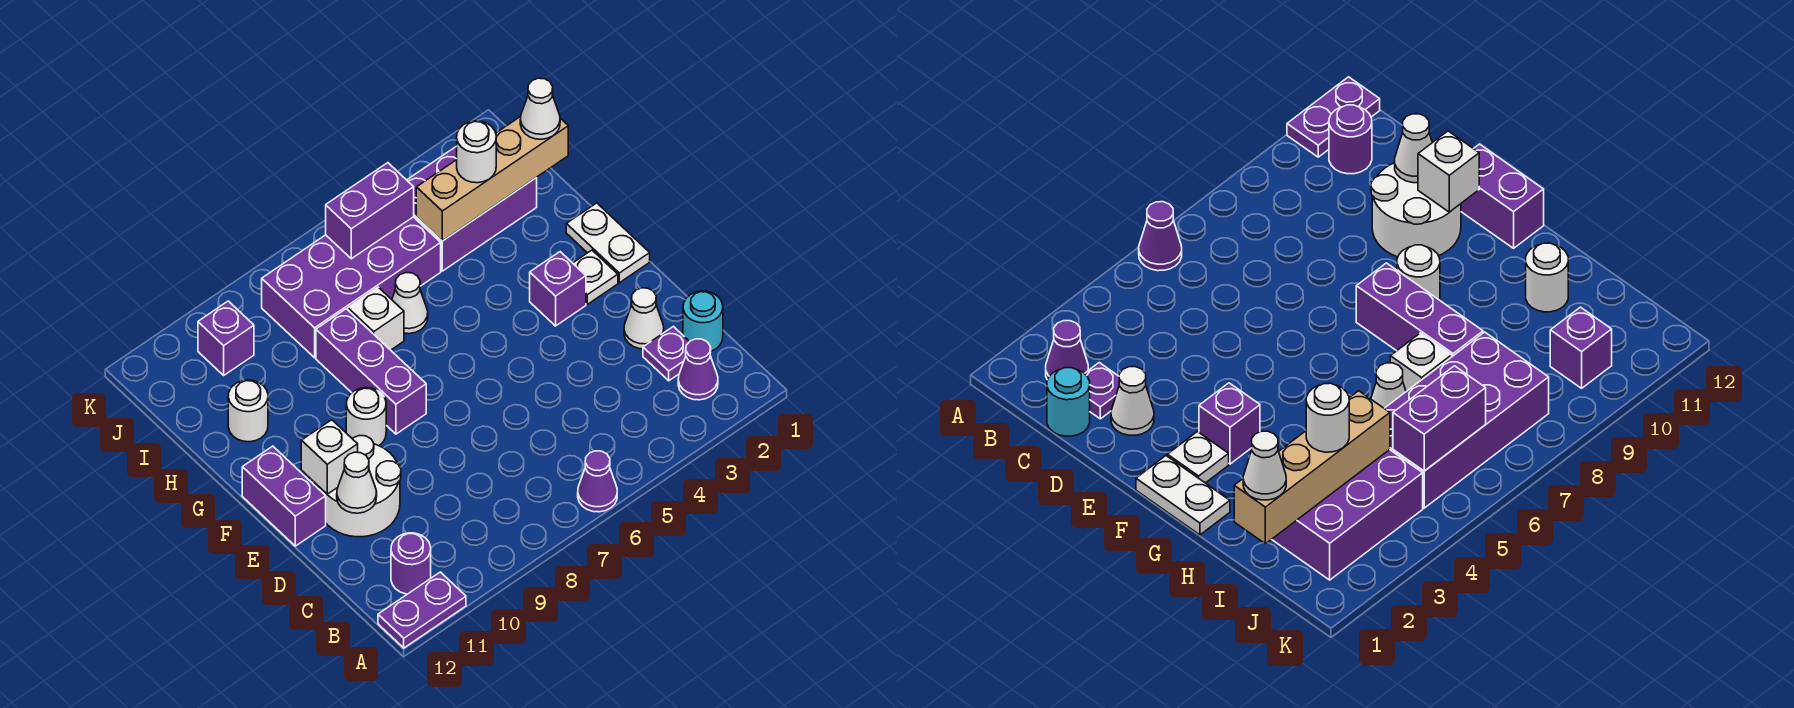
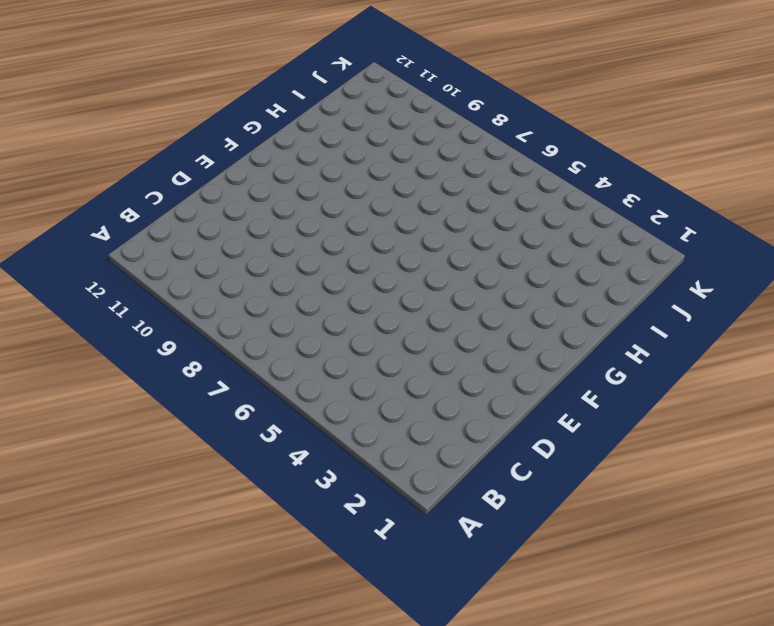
none -> purple cone A6 level 1
none -> purple plate A11:A12 level 1
none -> purple cone B2 level 1

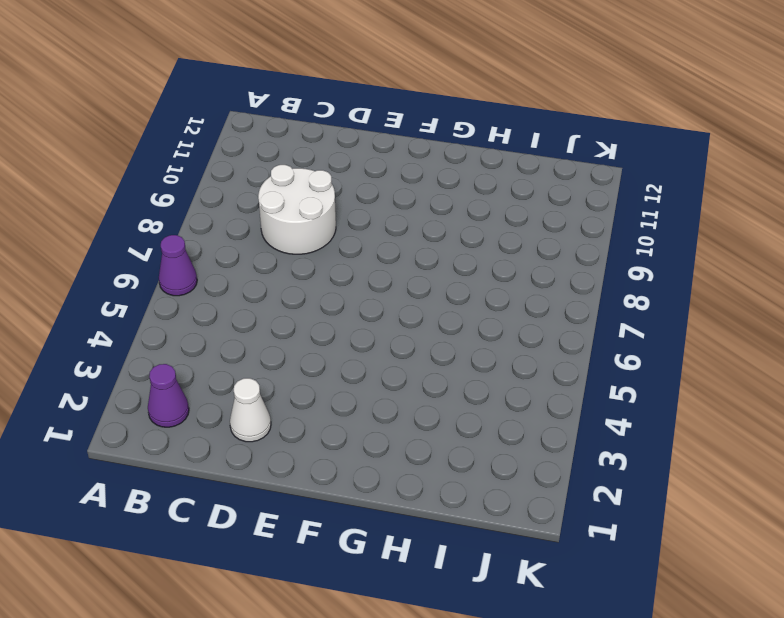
white round brick C8:D9 level 1 -> white round brick D10:E11 level 1
none -> purple plate A11:A12 level 1
none -> purple round brick B11 level 1
none -> cyan round brick C1 level 1

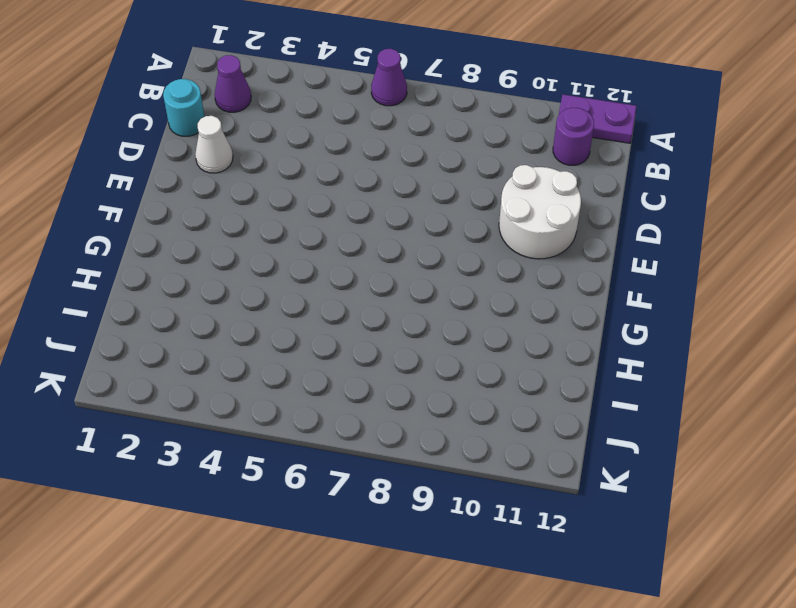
none -> purple plate C2 level 1
none -> purple brick E12:F12 level 1
none -> white plate F1:G1 level 1

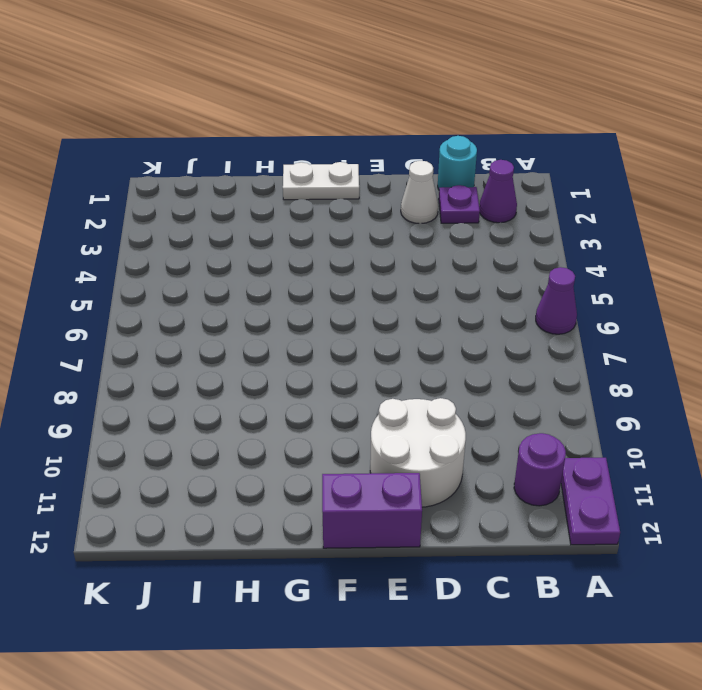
none -> white plate F2 level 1
none -> purple brick F3 level 1
none -> purple brick F8:H8 level 1

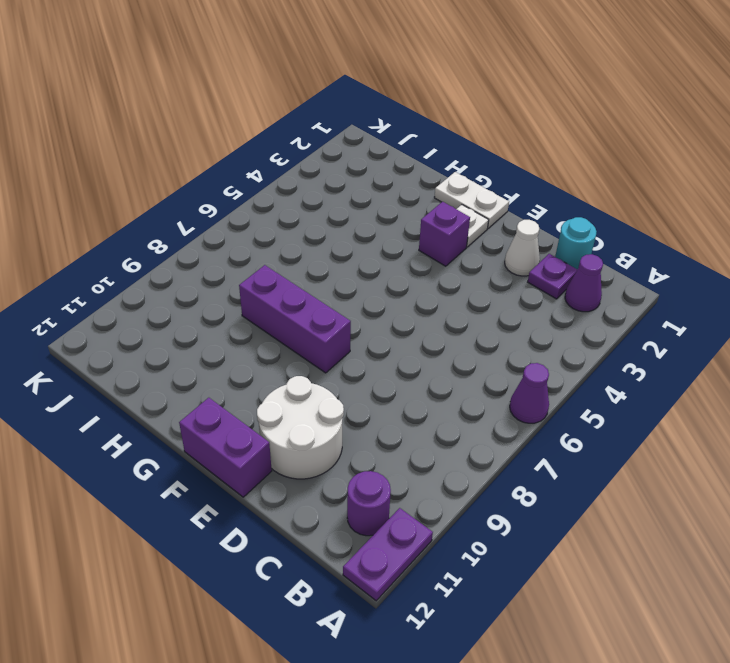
none -> white round brick F9 level 1
none -> white cone H6 level 1
none -> white brick H7 level 1

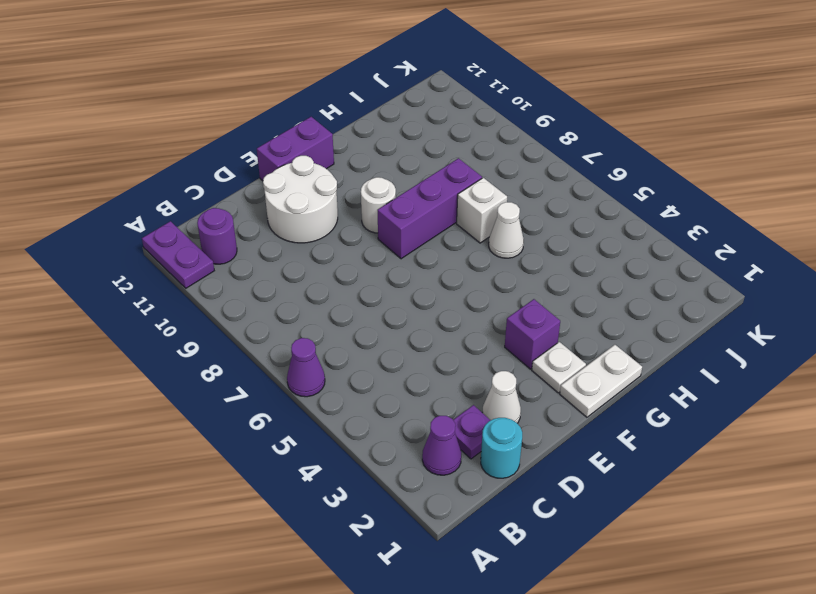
none -> white round brick H11 level 1
none -> purple brick I2:J4 level 1
none -> purple brick I5:J8 level 1

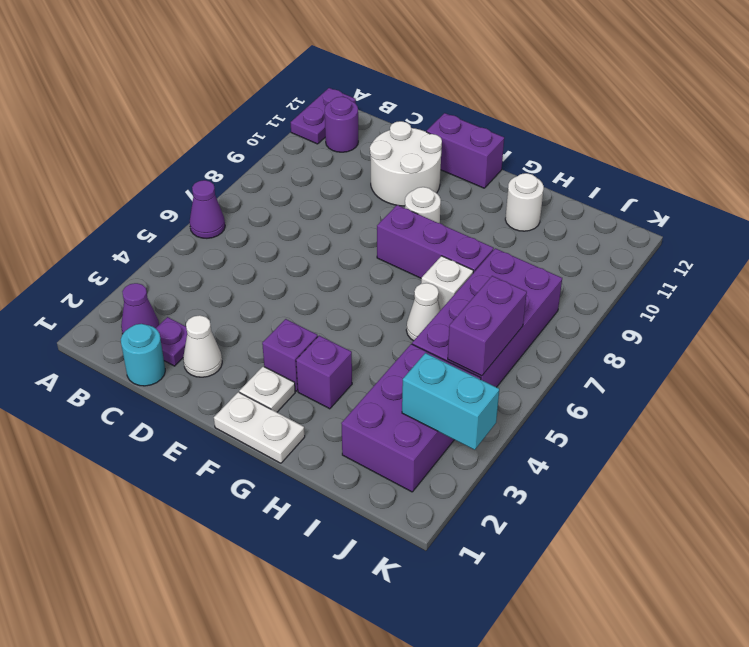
purple brick G3 level 1 -> purple brick J10 level 1
cyan brick J3:K3 level 2 -> none
none -> white cone D11 level 2
none -> white brick E11 level 2
none -> tan brick I1:I4 level 2

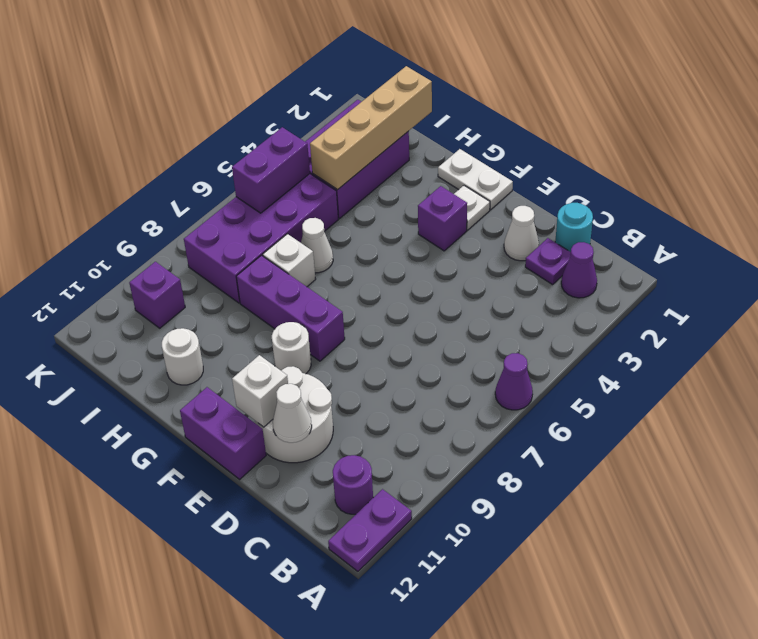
none -> white cone I1 level 3
none -> white round brick I3 level 3

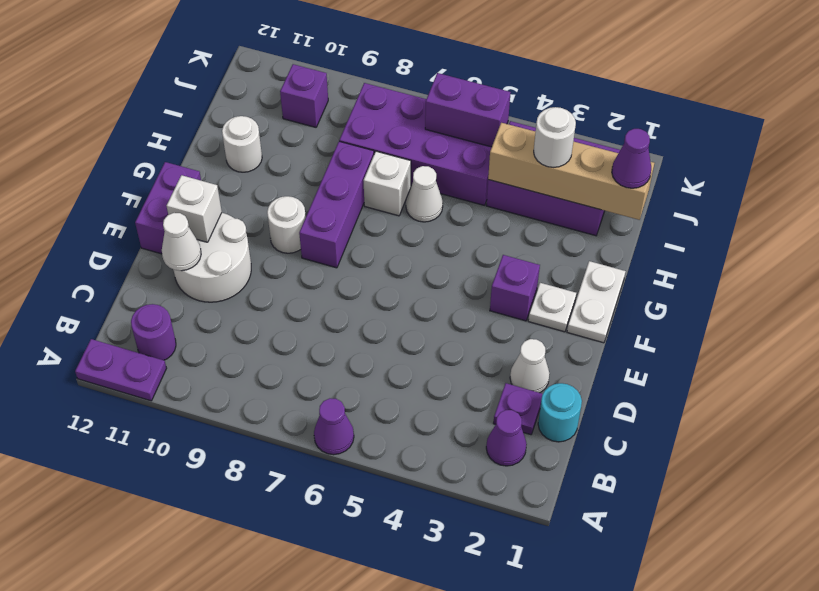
purple cone I1 level 3 -> white cone I1 level 3

